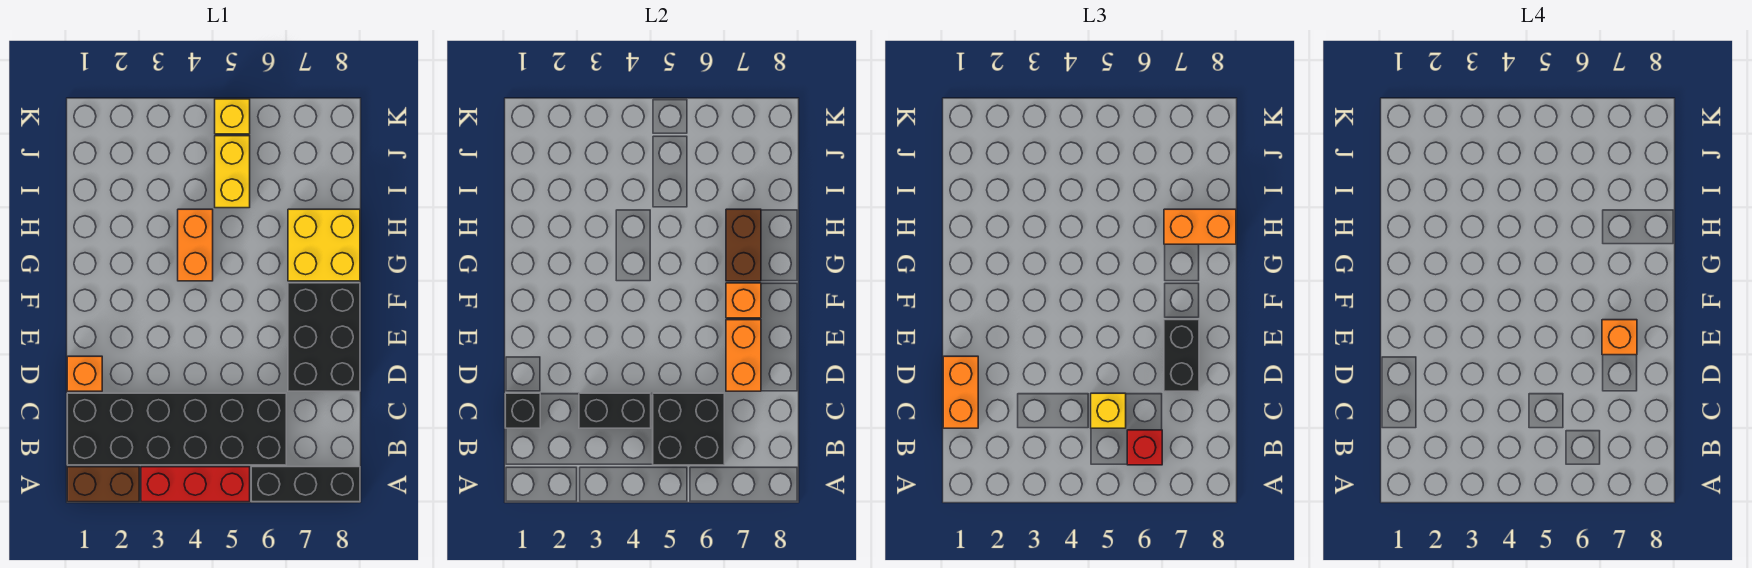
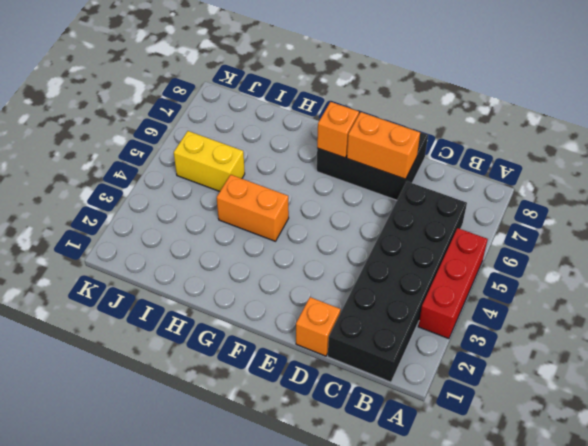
none -> brown brick A1:A2 level 1
none -> black brick A6:A8 level 1
none -> yellow brick G7:H8 level 1

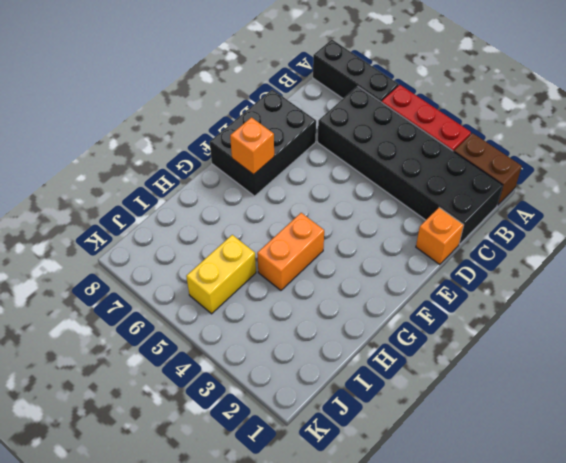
none -> yellow brick G7:H8 level 1
none -> yellow brick K5 level 1
none -> black brick B5:C6 level 2

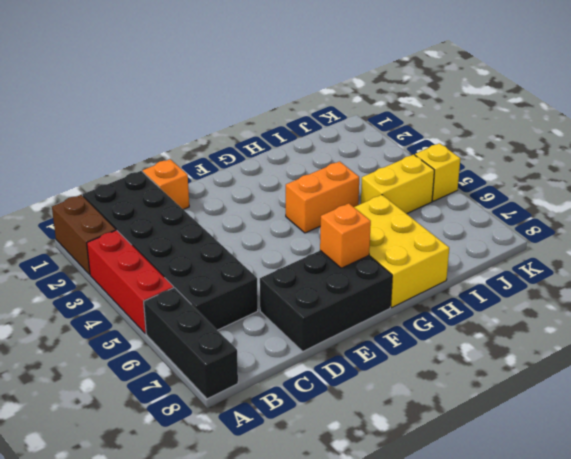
yellow brick G6:H8 level 1 -> yellow brick G7:H8 level 1
none -> black brick B5:C6 level 2
none -> black brick C1 level 2
none -> black brick C3:C4 level 2

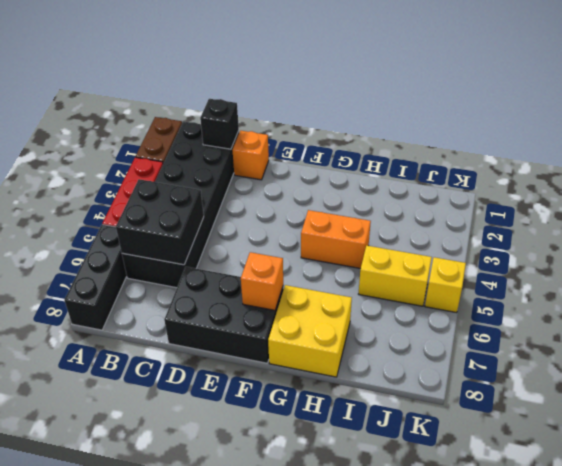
none -> black brick C3:C4 level 2
none -> orange brick D7:E7 level 2
none -> brown brick G7:H7 level 2

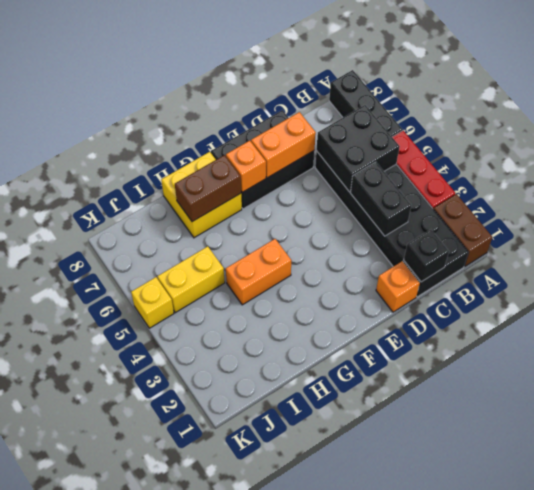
none -> red brick B6 level 3
none -> orange brick C1:D1 level 3
none -> yellow brick C5 level 3

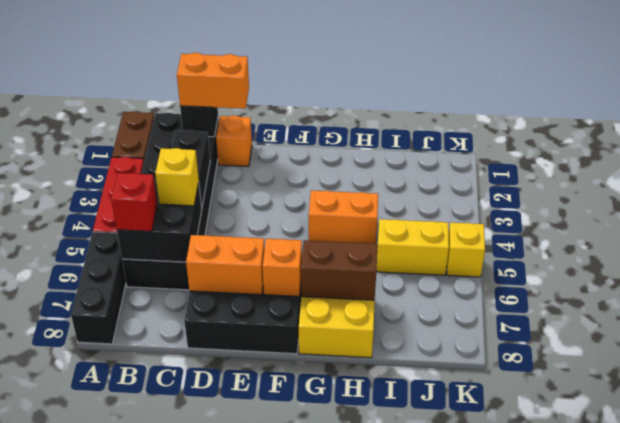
none -> black brick D7:E7 level 3
none -> orange brick H7:H8 level 3
none -> orange brick E7 level 4

